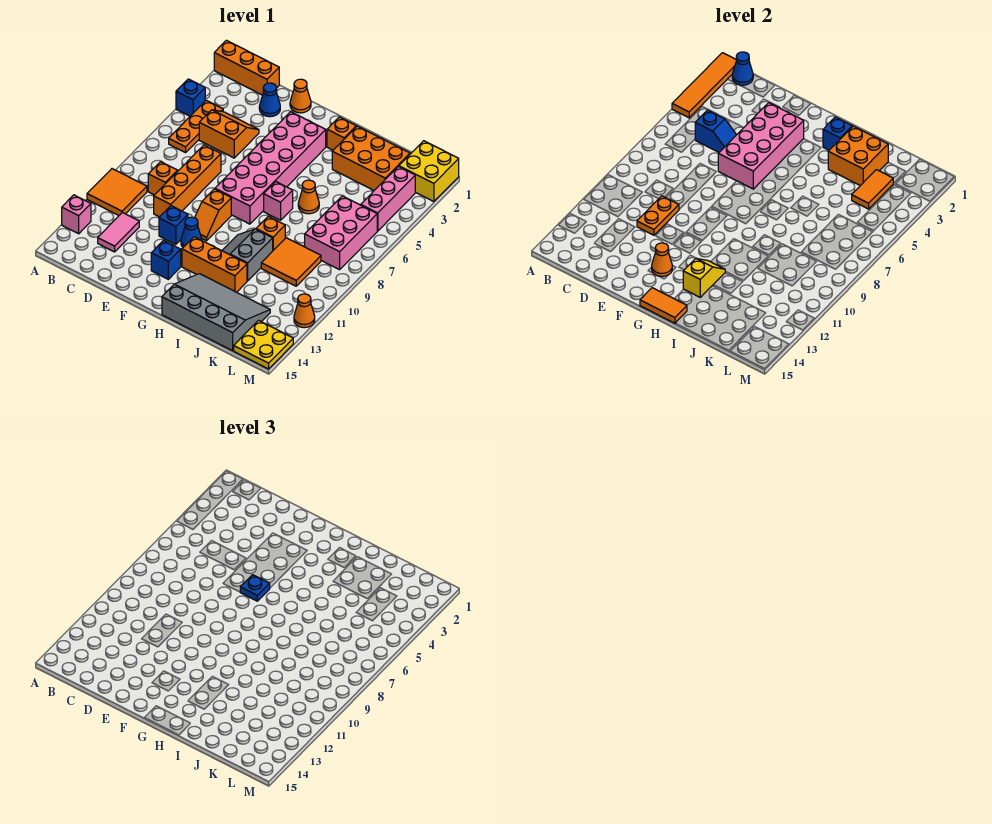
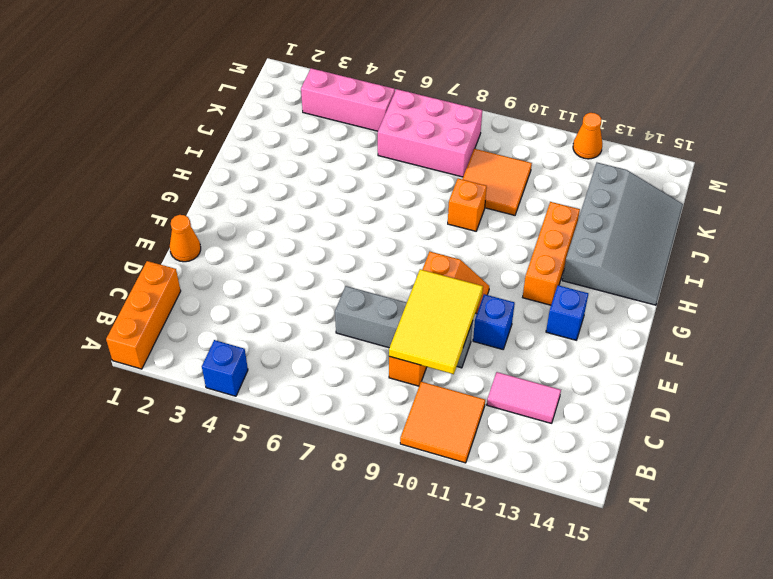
yellow tile C9:E10 level 2 -> orange plate D10:D11 level 2
grey brick D7:D10 level 1 -> orange brick D7:D10 level 1
grey slope H13:K15 level 1 top 13 -> grey slope H13:K15 level 1 top 15
none -> pink brick A13 level 1
none -> orange plate B4:B6 level 1
none -> orange slope C4:D5 level 1 top 5
none -> blue cone D2 level 1

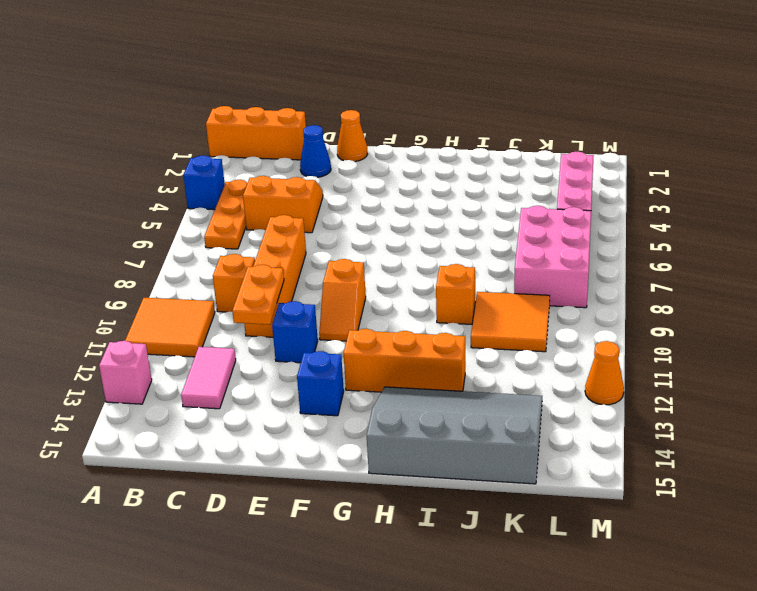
none -> pink brick F3:G8 level 1
none -> blue cone F11 level 1
none -> orange brick H2 level 1
none -> pink brick H7 level 1

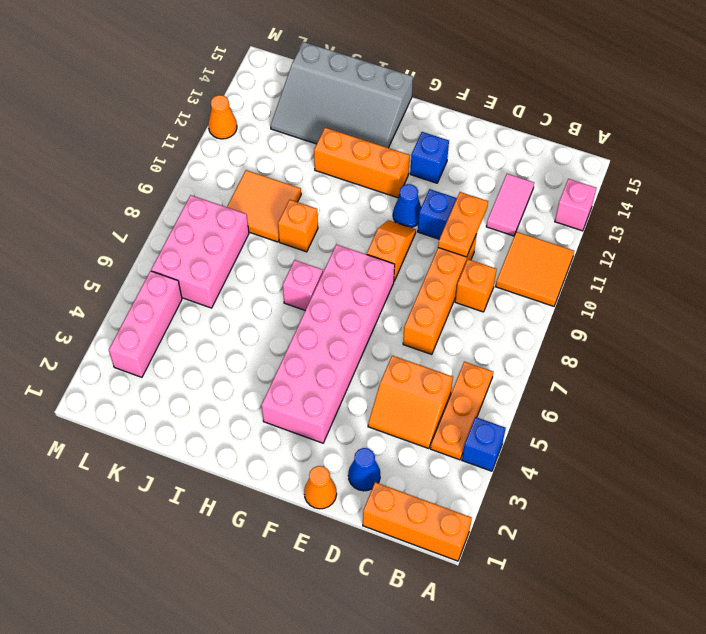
none -> orange brick H2 level 1
none -> grey slope H10:I11 level 1 top I
none -> orange brick I2:K3 level 1
none -> orange cone I6 level 1

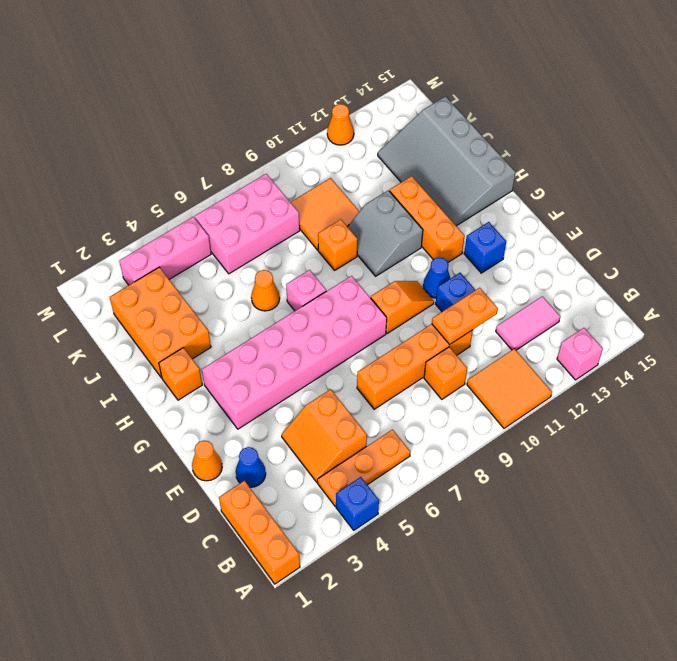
grey slope H10:I11 level 1 top 11 -> grey slope H10:I11 level 1 top I
none -> yellow brick L1:M2 level 1
none -> yellow plate L14:M15 level 1
none -> orange tile A1:A4 level 2
none -> blue cone B1 level 2

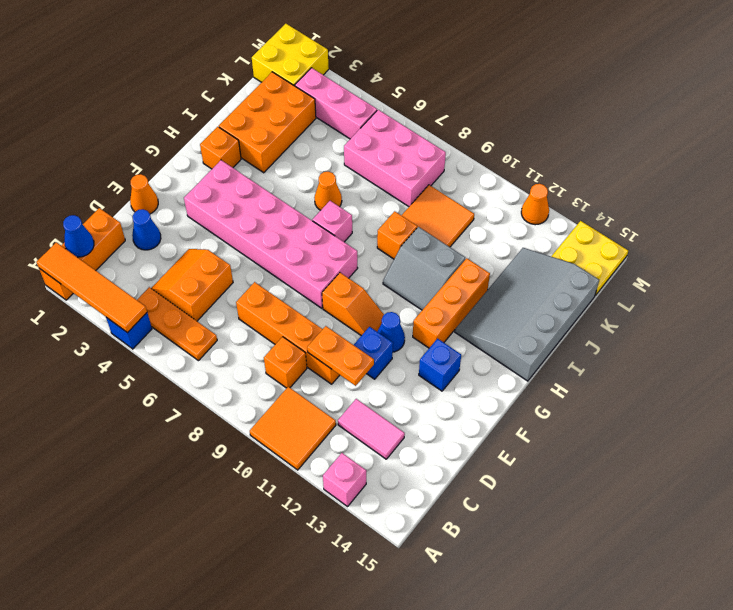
none -> blue slope C5:D5 level 2 top C
none -> pink brick E3:F6 level 2
none -> orange cone F13 level 2
none -> orange tile G15:H15 level 2

